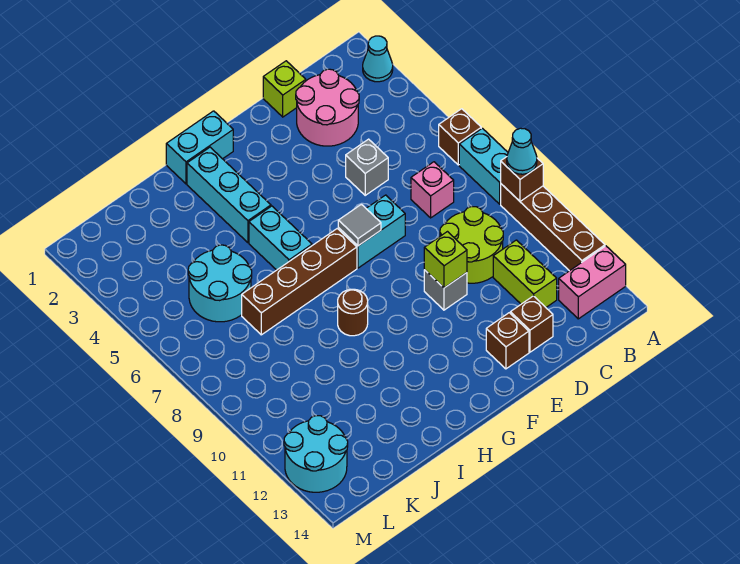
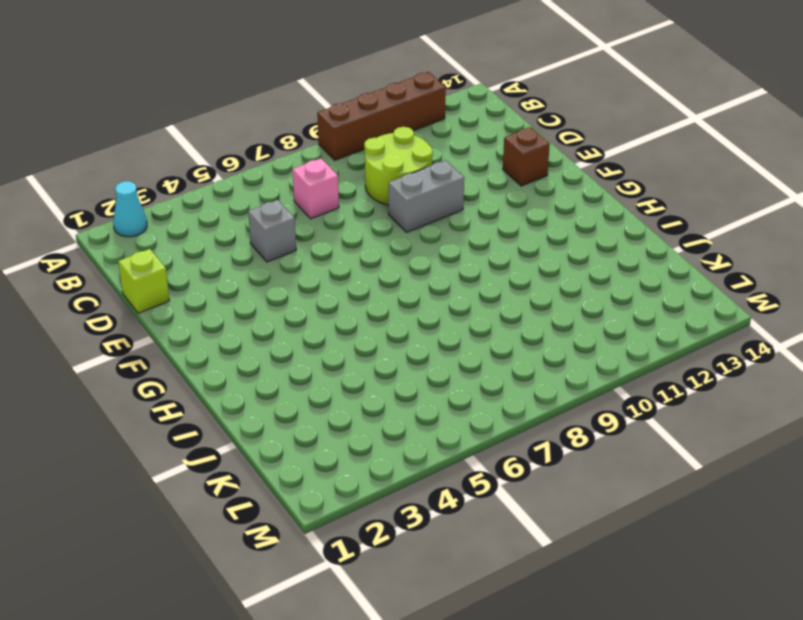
grey brick E9:E10 level 1 -> grey brick E10 level 1
none -> brown brick A6 level 1
none -> cyan brick A7:A8 level 1
none -> pink brick A13:B13 level 1

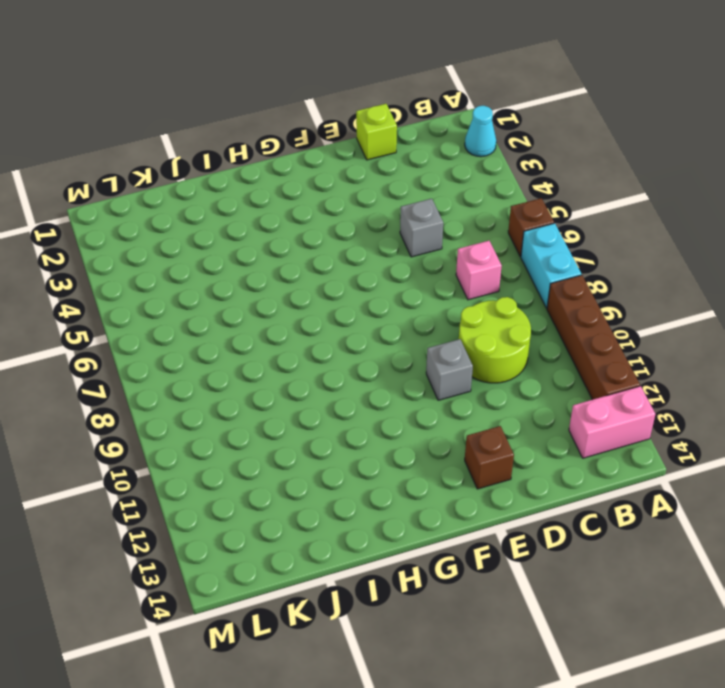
none -> pink round brick C2:D3 level 1
none -> lime brick C11:C12 level 1
none -> brown brick D13 level 1

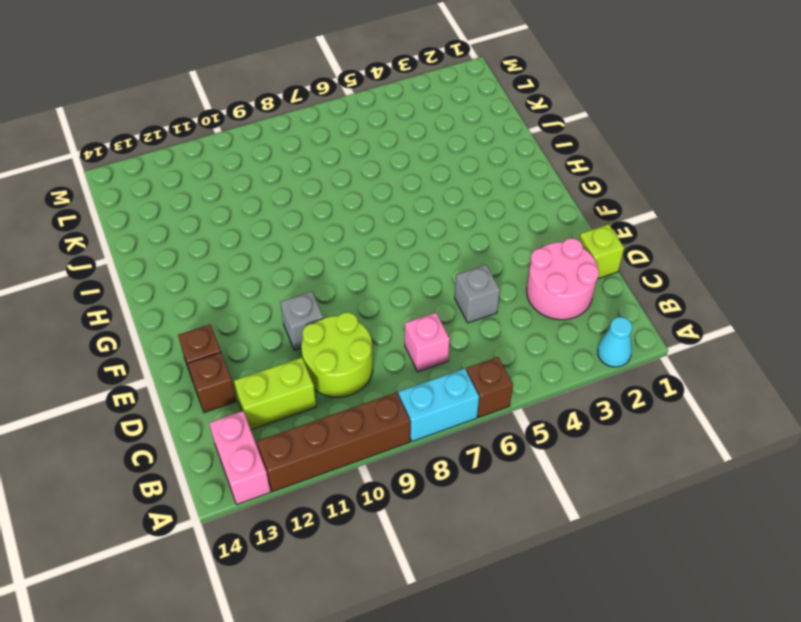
none -> cyan brick E7:F7 level 1
none -> cyan brick G1:H1 level 1
none -> brown brick G7:J7 level 1

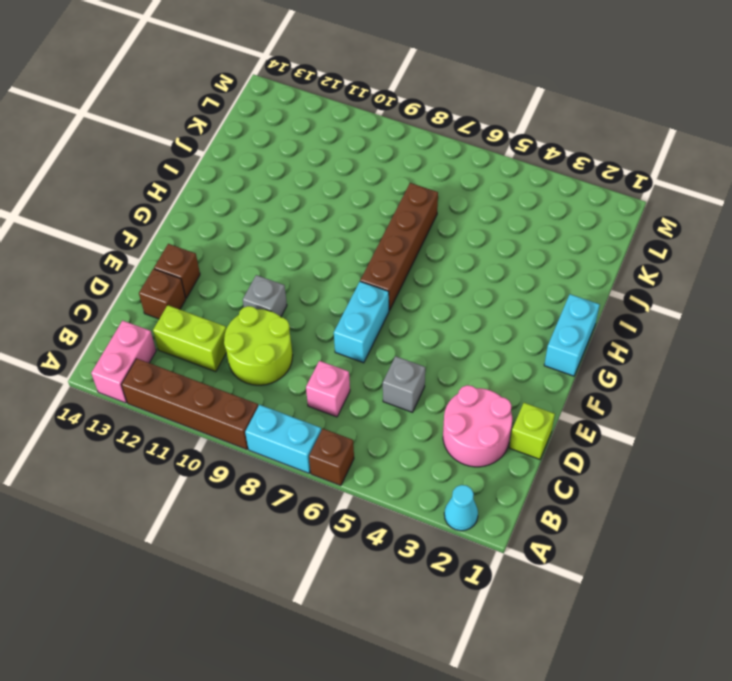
none -> cyan brick H2:H4 level 1
none -> cyan brick H5:H6 level 1
none -> brown round brick H9 level 1

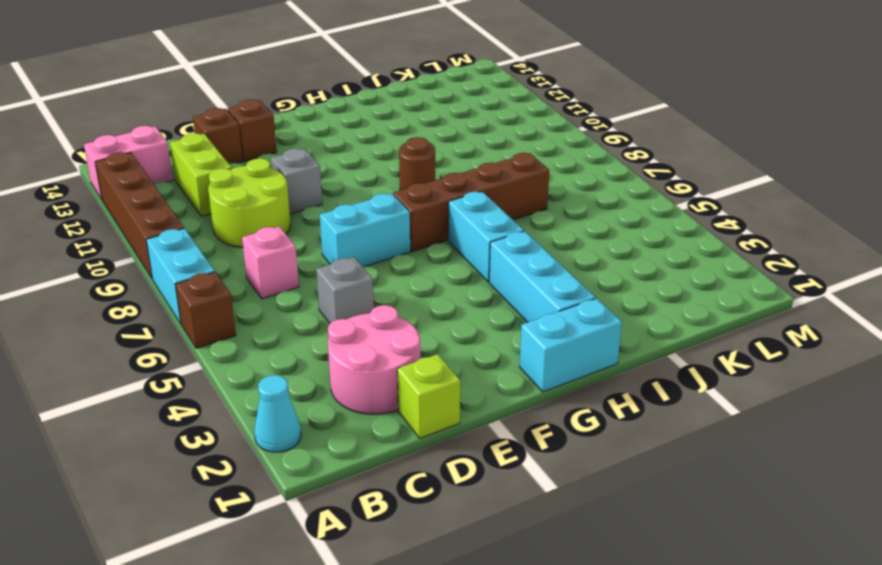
none -> cyan round brick J5:K6 level 1
none -> cyan round brick L12:M13 level 1
none -> brown brick A9 level 2

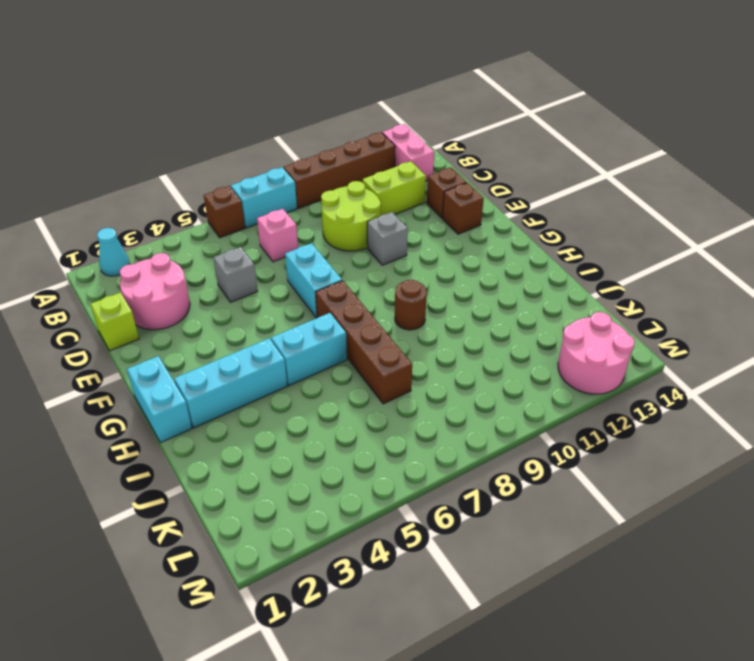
pink round brick L12:M13 level 1 -> cyan round brick L12:M13 level 1
none -> cyan round brick J5:K6 level 1
none -> brown brick A9 level 2
none -> lime brick E10 level 2

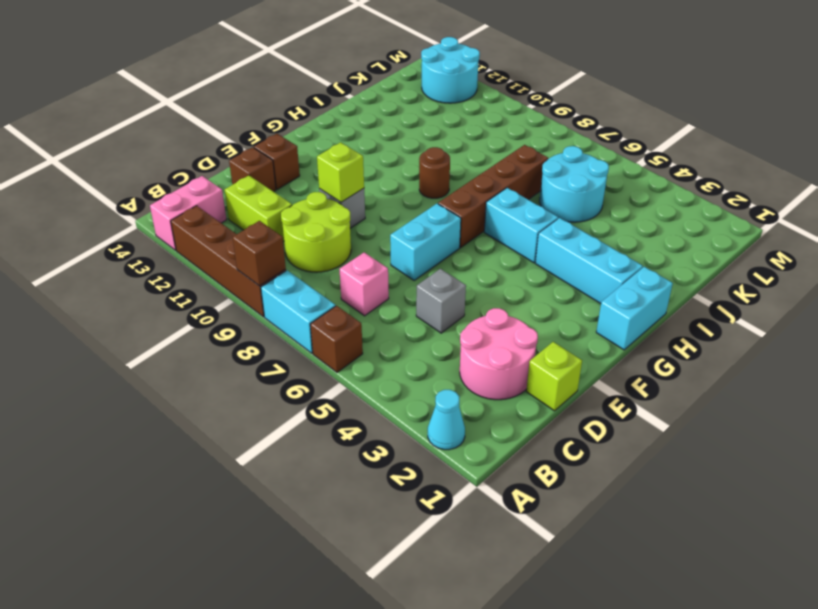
none -> grey tile F7 level 2
none -> cyan cone A9 level 3

